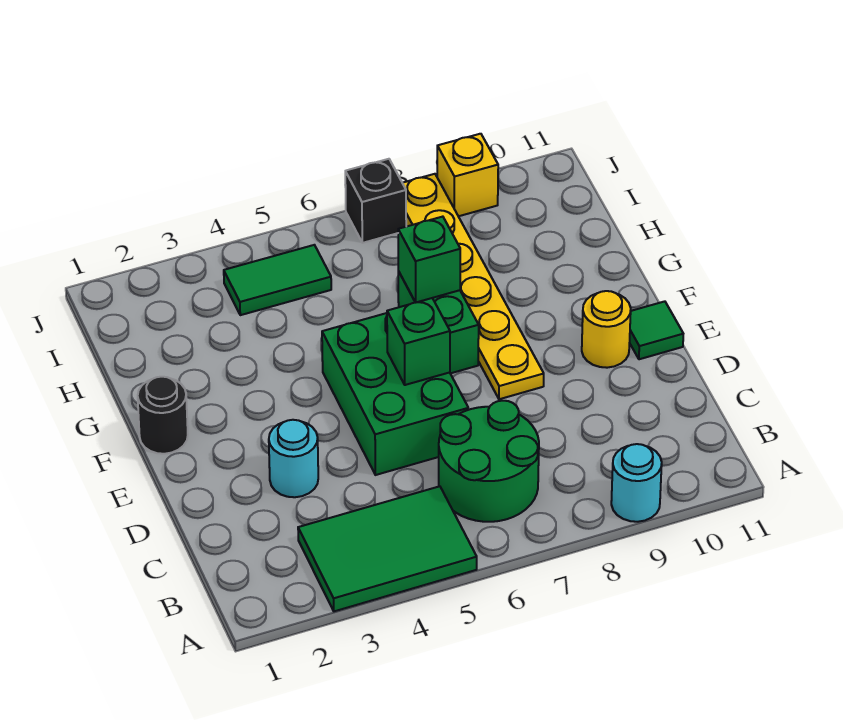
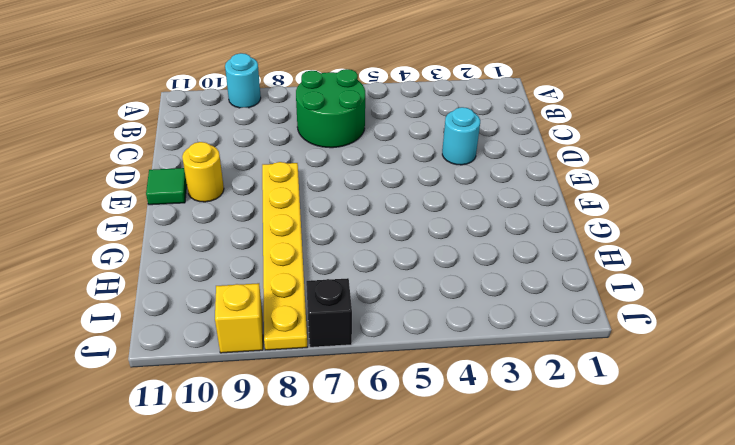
none -> green tile A3:B5 level 1
none -> green brick D5:F6 level 1
none -> black round brick F1 level 1

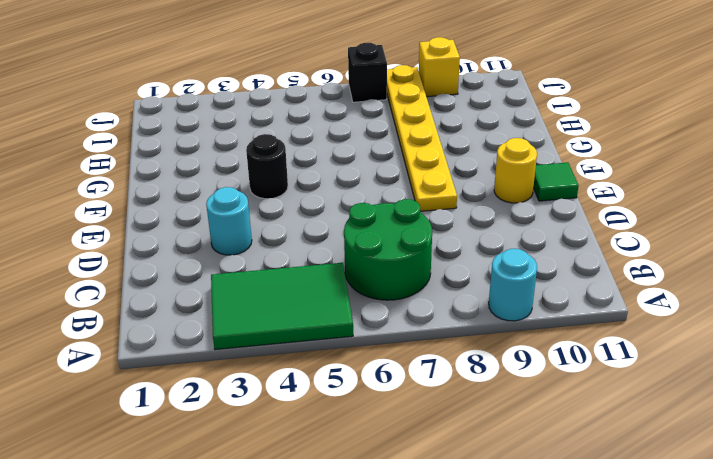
black round brick F4 level 1 -> black round brick F1 level 1
none -> green brick D5:F6 level 1
none -> green brick F7:G7 level 1
none -> green tile I4:I5 level 1

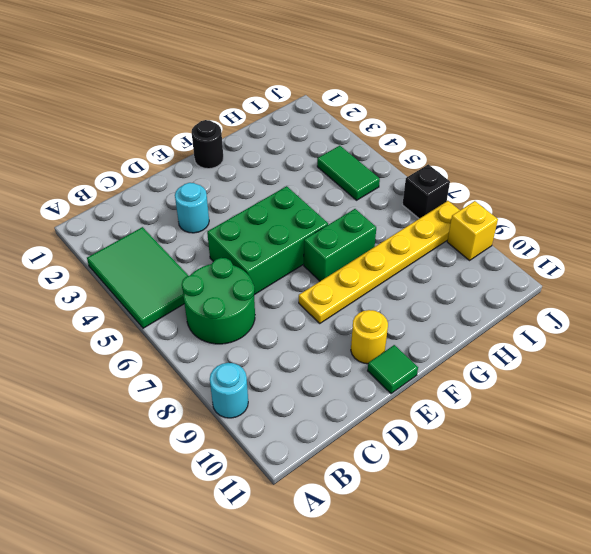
none -> green brick E6 level 2
none -> green brick G7 level 2

